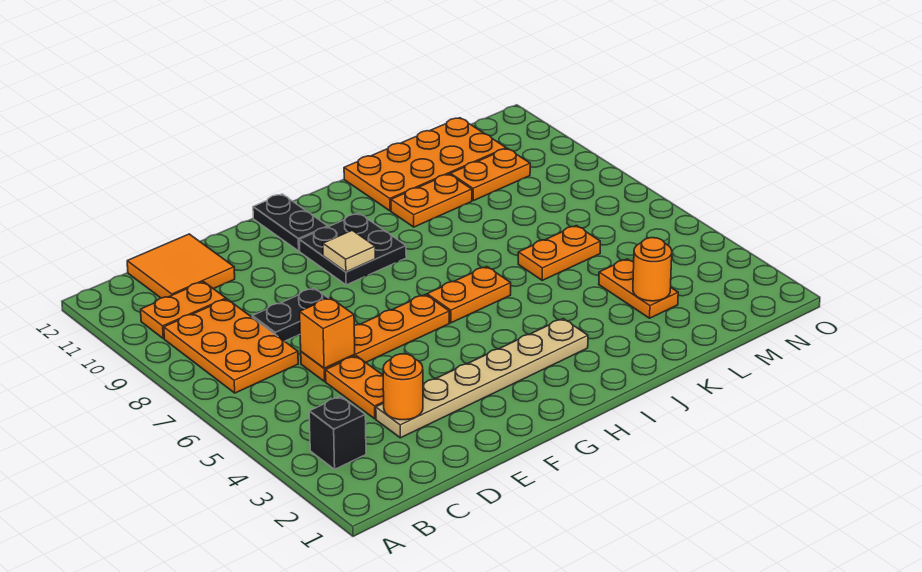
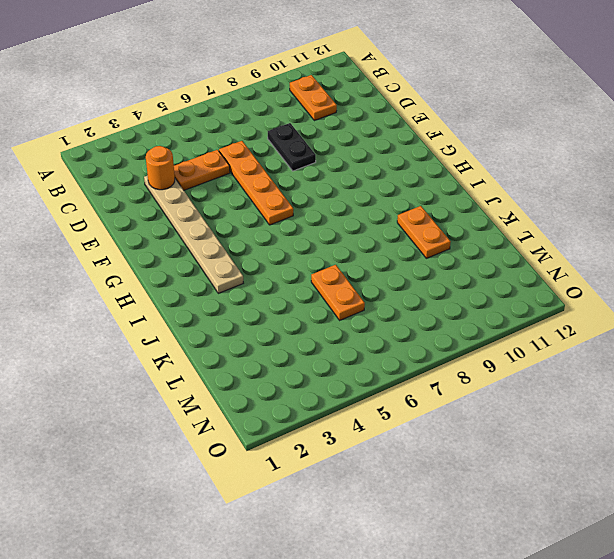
none -> black brick B3 level 1
none -> orange plate B7:C9 level 1
none -> orange tile C11:D12 level 1

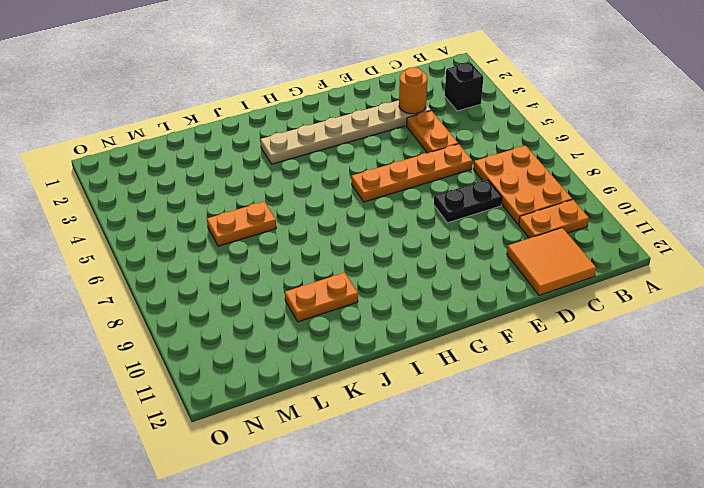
none -> black plate G9:H10 level 1
none -> black plate G11:G12 level 1
none -> orange plate H6:I6 level 1

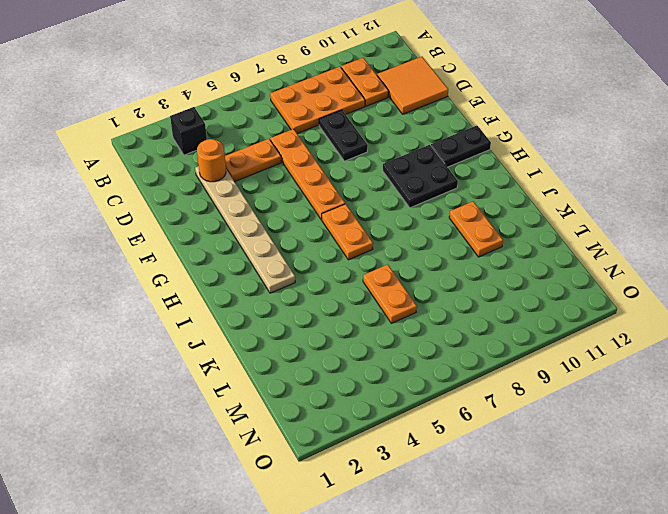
none -> orange plate J11:M12 level 1
none -> orange plate L3:L4 level 1
none -> orange plate L10:M10 level 1

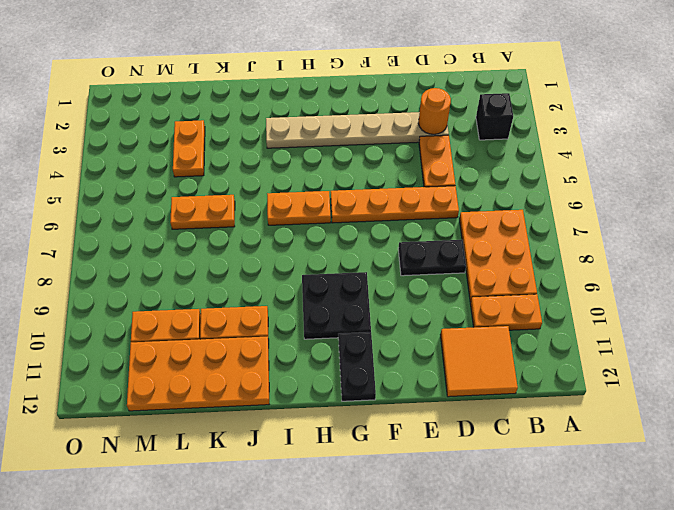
none -> orange brick D6 level 2
none -> tan tile G9 level 2
none -> orange round brick L3 level 2

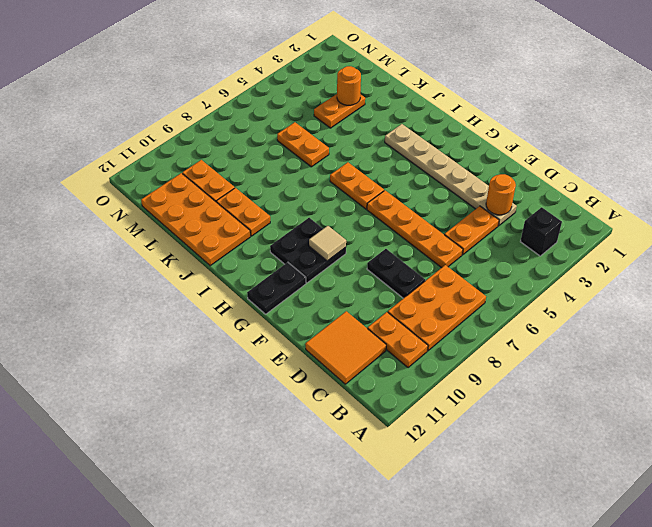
none -> orange brick D6 level 2

